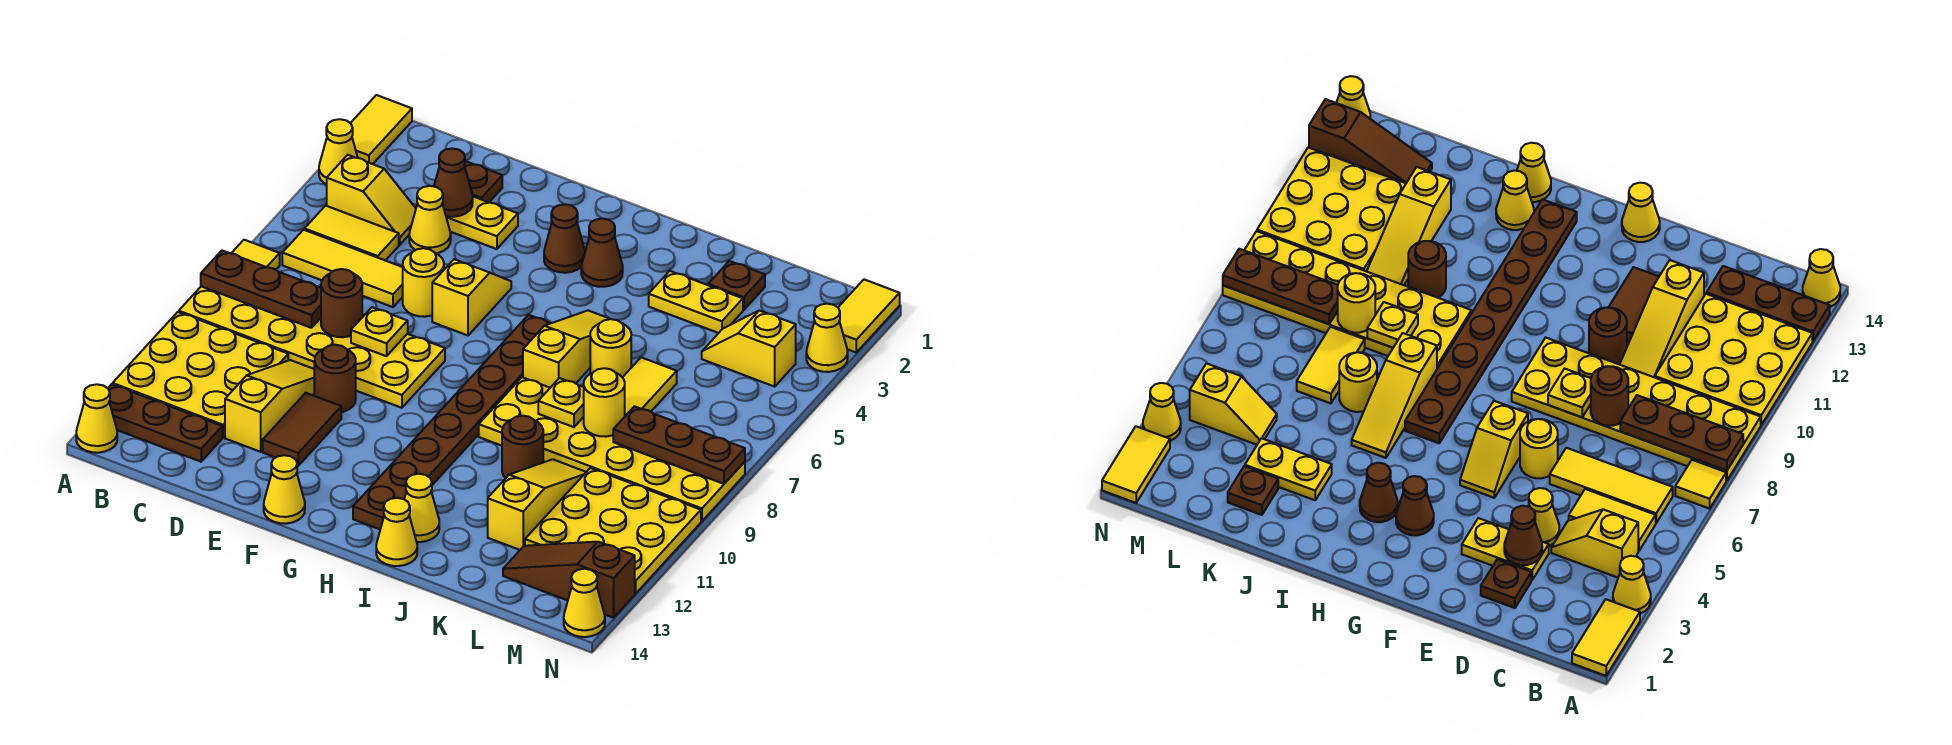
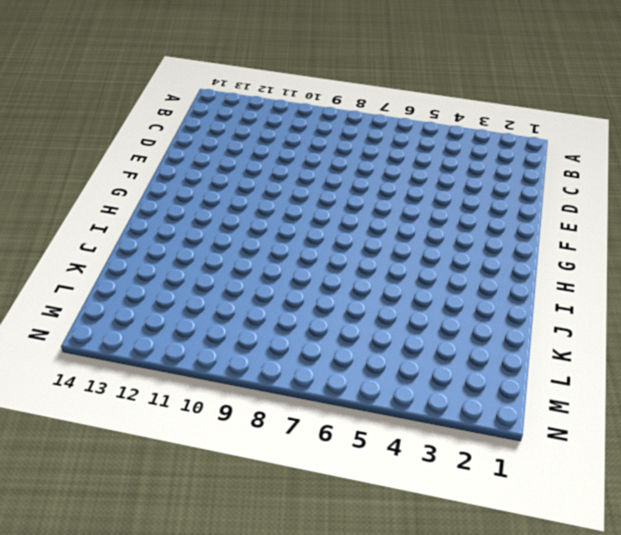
none -> yellow tile A1:A2 level 1
none -> yellow cone A3 level 1
none -> yellow tile A7 level 1
none -> yellow plate A8:F9 level 1

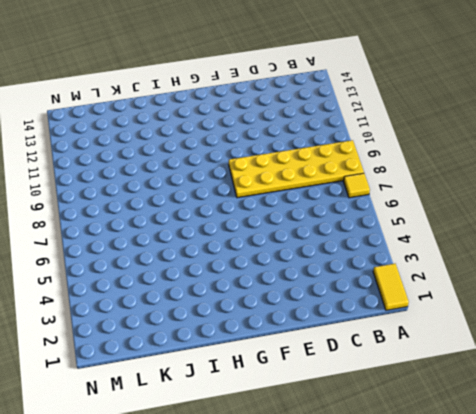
none -> yellow cone A3 level 1
none -> yellow plate A10:C12 level 1
none -> brown plate A13:C13 level 1
none -> yellow cone A14 level 1

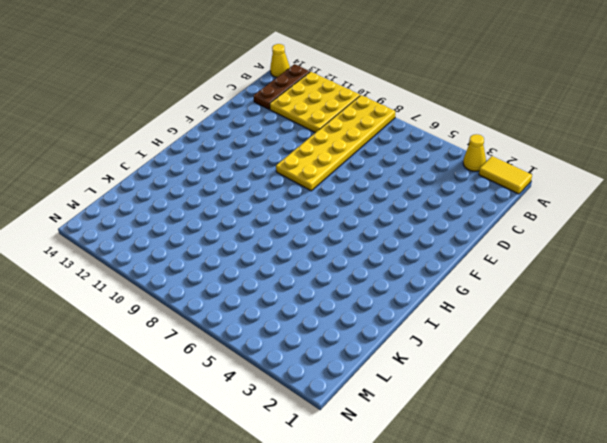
none -> yellow tile A7 level 1
none -> yellow slope B4:C4 level 1 top B
none -> yellow tile B5:C5 level 1
none -> yellow tile B6:D6 level 1

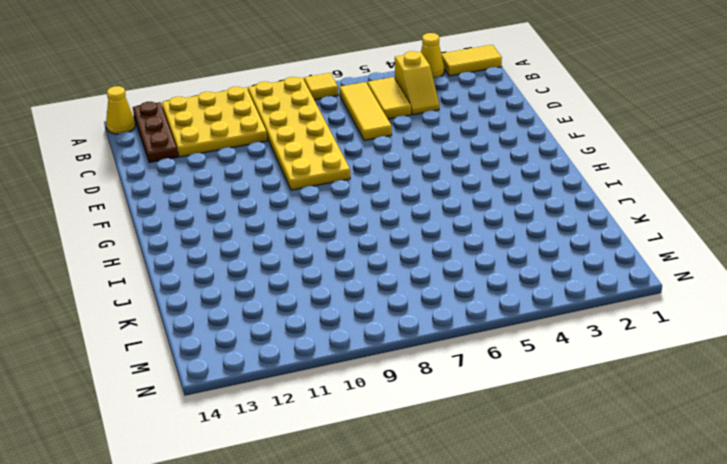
none -> brown plate D2 level 1
none -> yellow plate D3:E3 level 1
none -> yellow cone D4 level 1
none -> yellow slope D10:D12 level 1 top 12

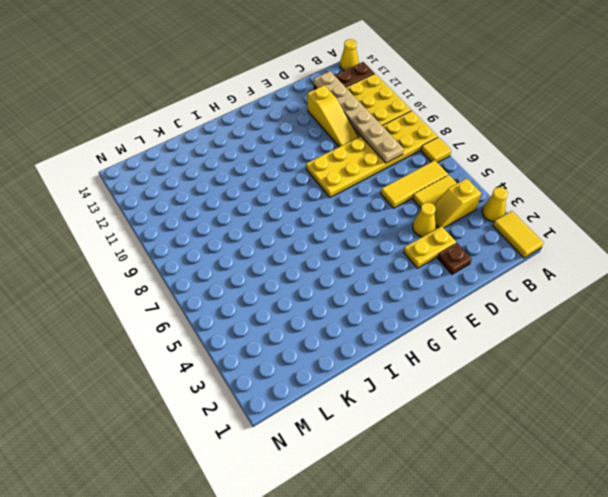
tan plate C8:C13 level 2 -> brown plate A8:C8 level 2
none -> yellow round brick E6 level 1
none -> brown round brick E10 level 1
none -> brown tile E11:E12 level 1
none -> yellow slope F5:F6 level 1 top 6

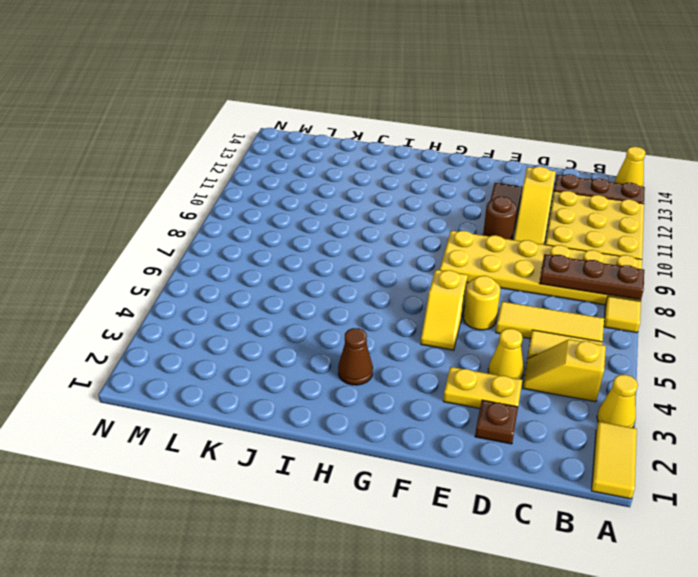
none -> yellow cone F14 level 1
none -> brown cone G3 level 1
none -> brown plate H6:H13 level 1
none -> yellow slope I5:I7 level 1 top 7

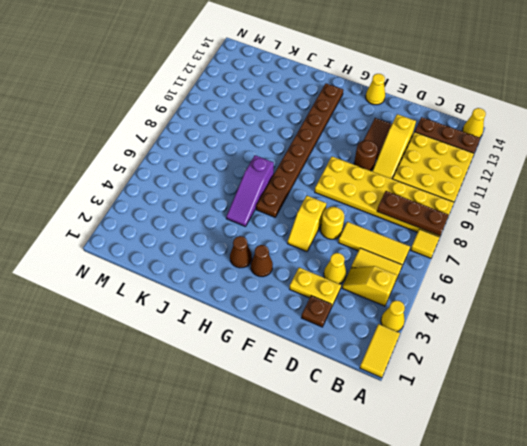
purple slope I5:I7 level 1 top 7 -> yellow slope I5:I7 level 1 top 7
none -> yellow plate I8:N9 level 1
none -> yellow cone I13 level 1
none -> yellow cone I14 level 1
none -> yellow plate J3:K3 level 1

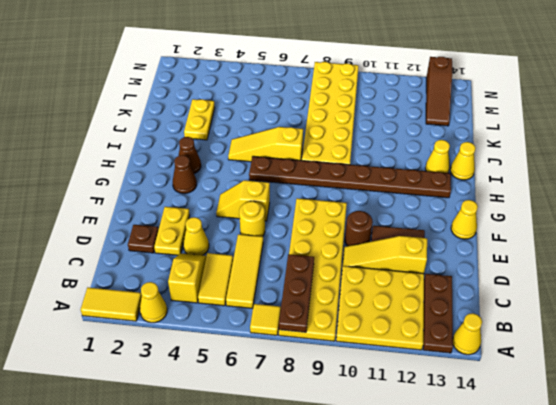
none -> yellow round brick J6 level 1
none -> brown round brick J10 level 1
none -> brown plate K2 level 1
none -> yellow tile K6:K7 level 1

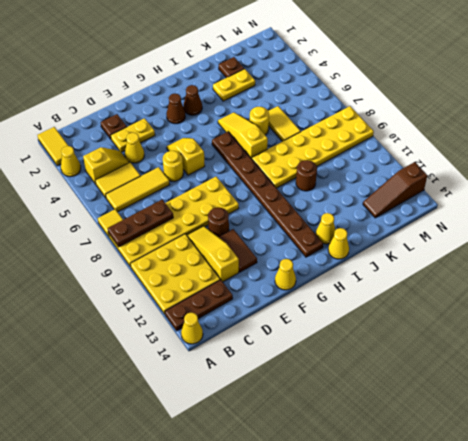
none -> yellow slope K10:K12 level 1 top 12
none -> yellow slope L4:M4 level 1 top M
none -> yellow plate L10:N12 level 1
none -> yellow tile N1:N2 level 1

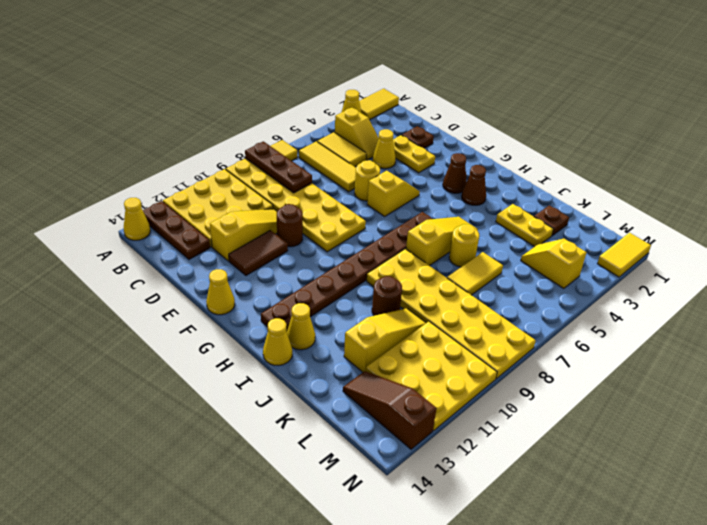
none -> yellow cone N3 level 1
none -> yellow cone N14 level 1
none -> brown cone D3 level 2
none -> brown round brick D8 level 2

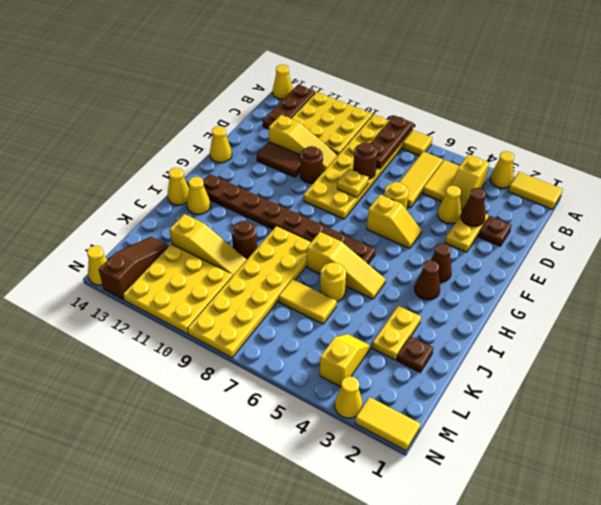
none -> yellow plate J8 level 2
none -> yellow round brick K8 level 2
none -> brown plate L8:N8 level 2

